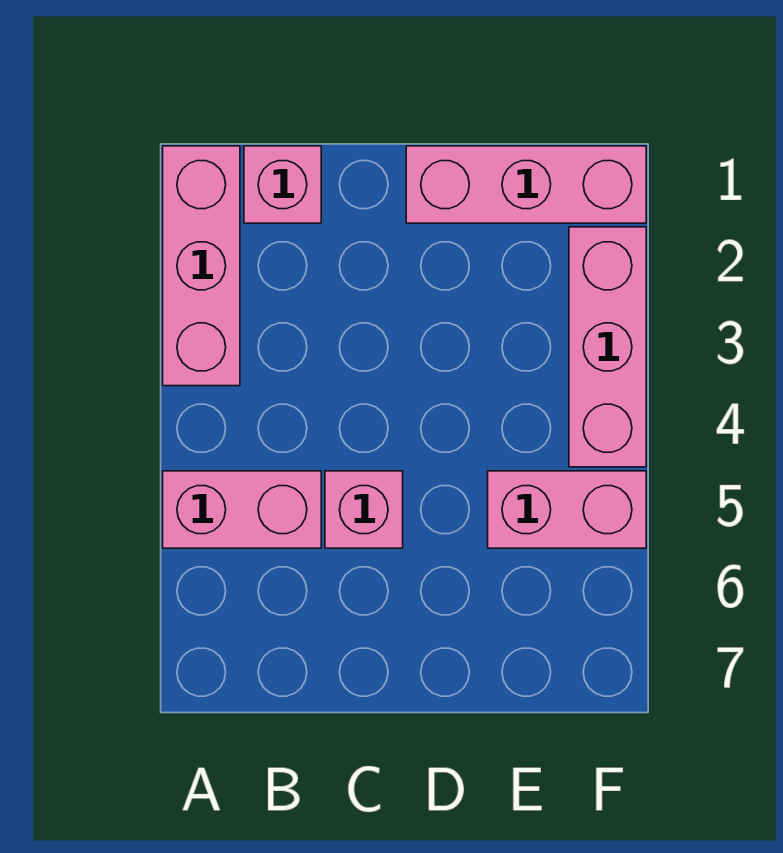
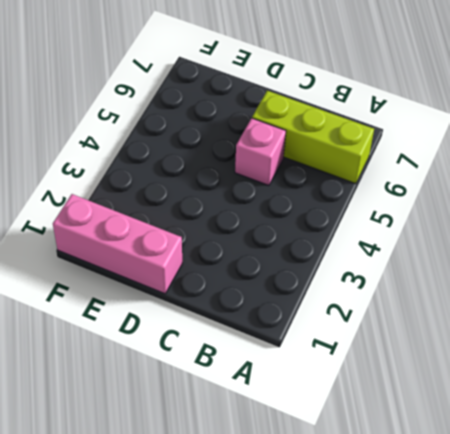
lime brick A6:C6 level 1 -> none
none -> pink brick A1:A3 level 1
none -> pink brick A5:B5 level 1

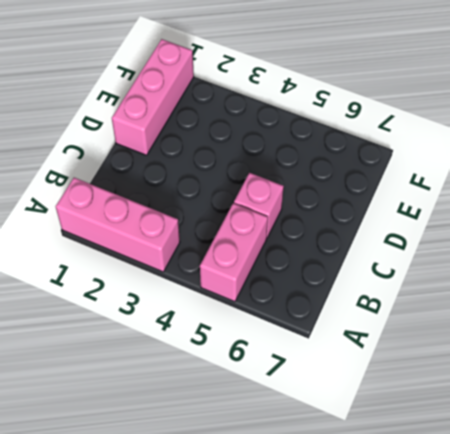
none -> pink brick B1 level 1
none -> pink brick E5:F5 level 1

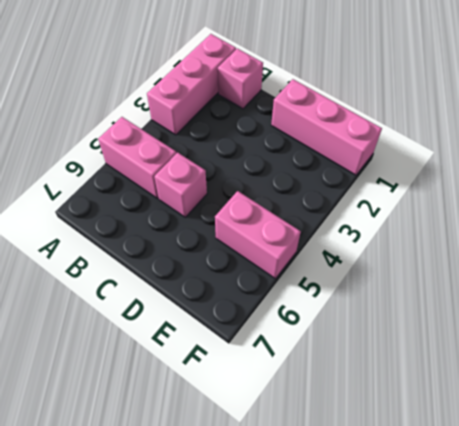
none -> pink brick F2:F4 level 1

